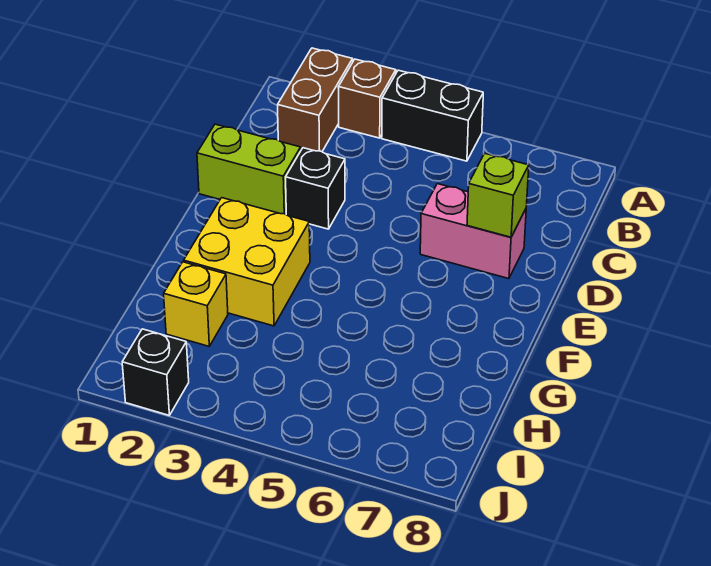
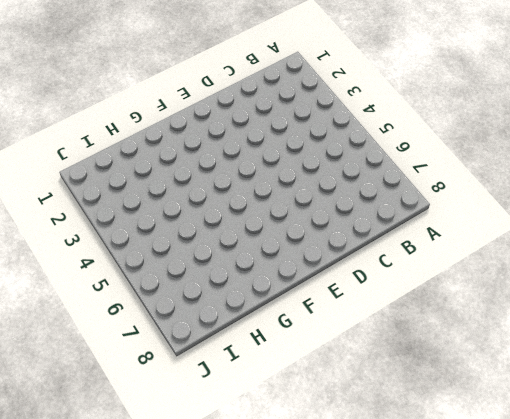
none -> brown brick A2:B2 level 1
none -> brown brick A3 level 1

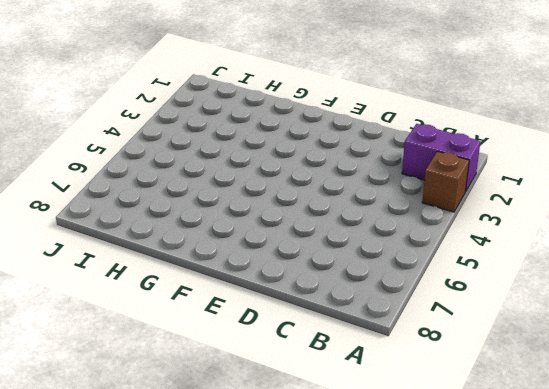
purple brick A2:B2 level 1 -> brown brick A2:B2 level 1
none -> black brick A4:A5 level 1
none -> lime brick D1:D2 level 1

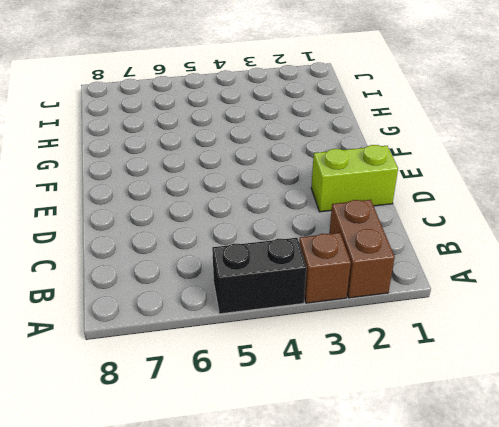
none -> black brick D3 level 1
none -> pink brick D6:D7 level 1

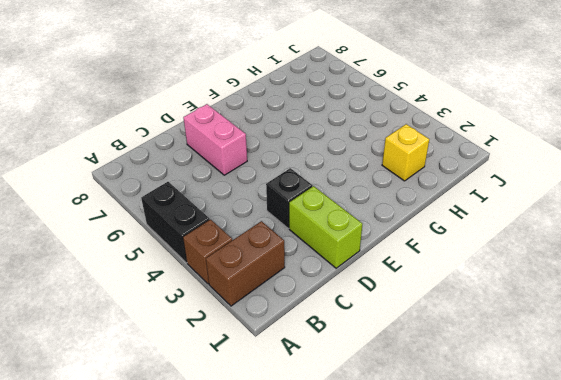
none -> yellow brick F2:G3 level 1
none -> black brick J2 level 1

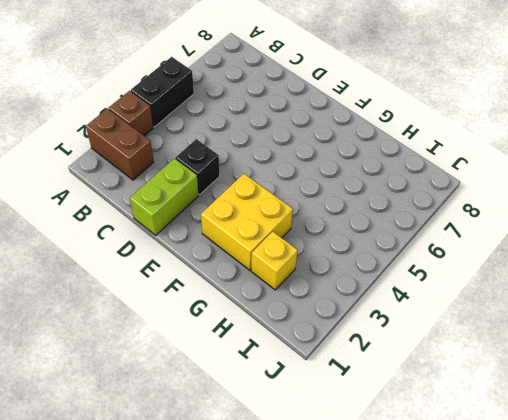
none -> pink brick D6:D7 level 1
none -> black brick J2 level 1

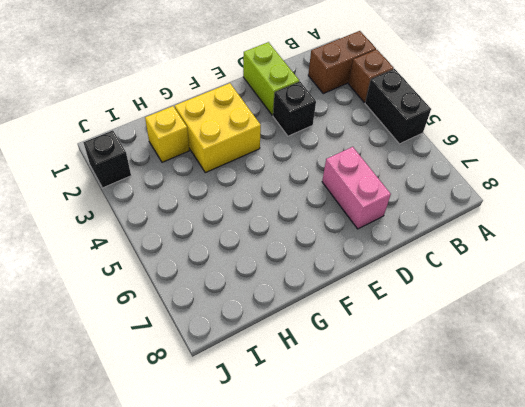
none -> lime brick D7 level 2

